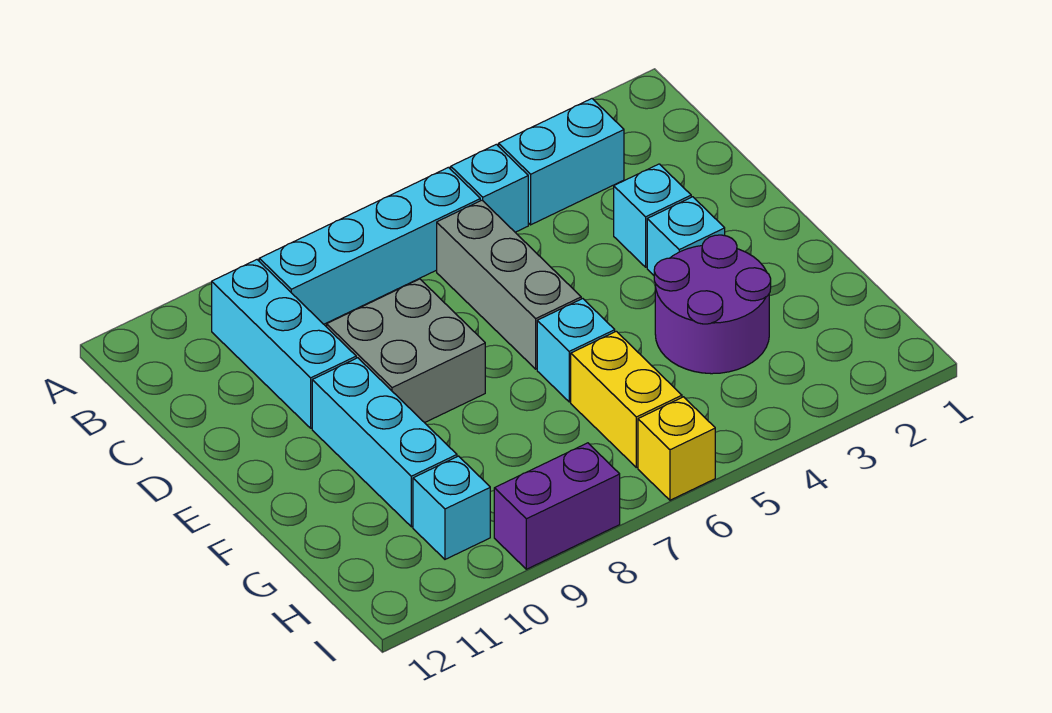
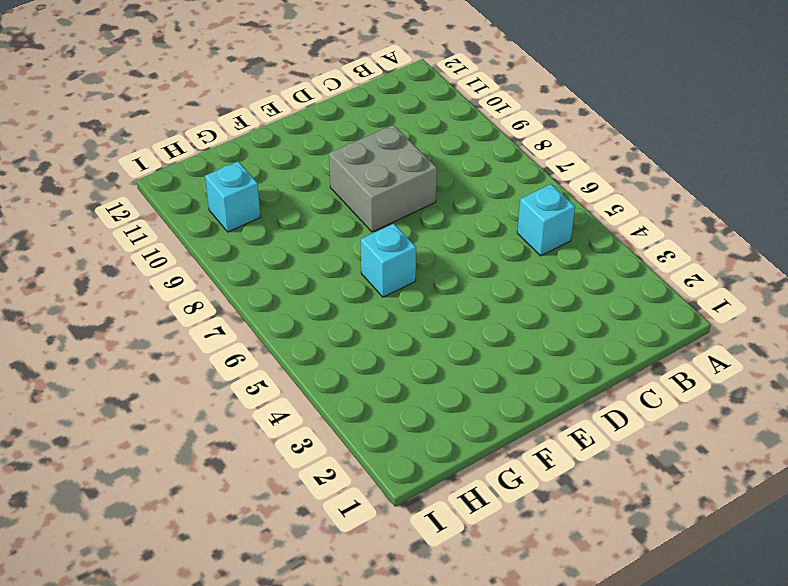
none -> cyan brick B3:B4 level 1
none -> cyan brick B6:B9 level 1
none -> cyan brick B10:D10 level 1

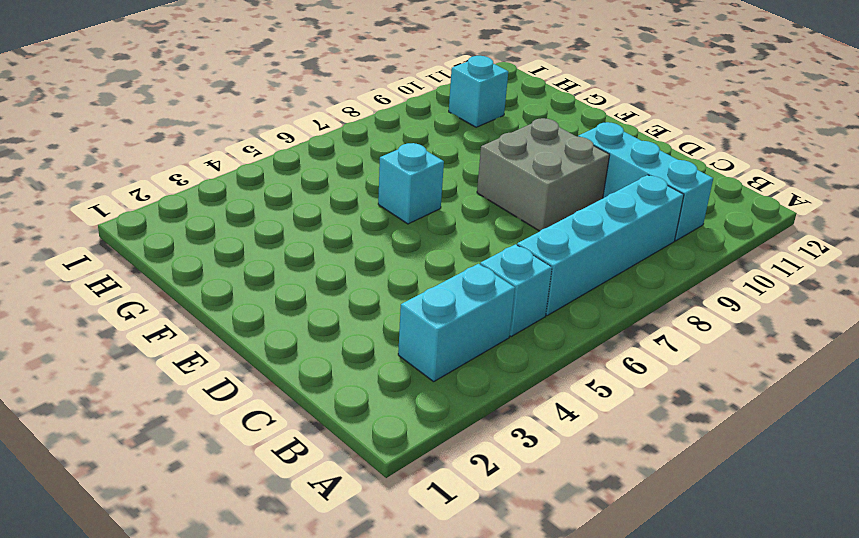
none -> grey brick C6:E6 level 1
none -> cyan brick D3 level 1
none -> cyan brick E3 level 1

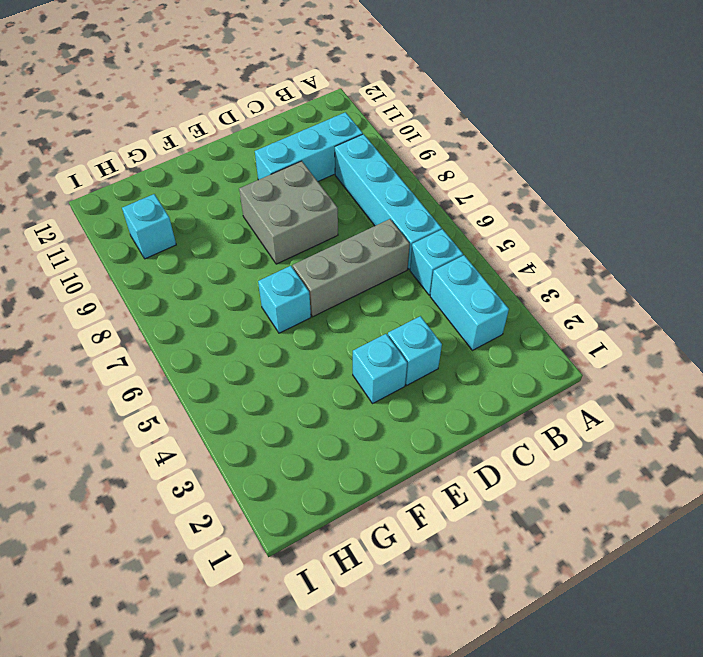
none -> cyan brick E10:G10 level 1
none -> purple round brick F3:G4 level 1
none -> yellow brick G6:H6 level 1

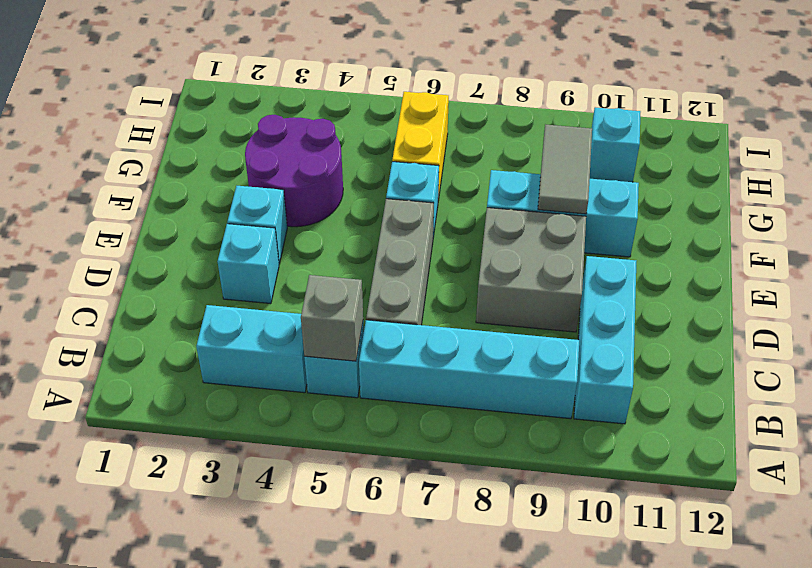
grey brick B5 level 2 -> none
cyan brick F8:F10 level 1 -> cyan brick E10:G10 level 1
grey tile F9:G9 level 2 -> none
none -> yellow brick I6 level 1
none -> purple brick I8:I9 level 1

